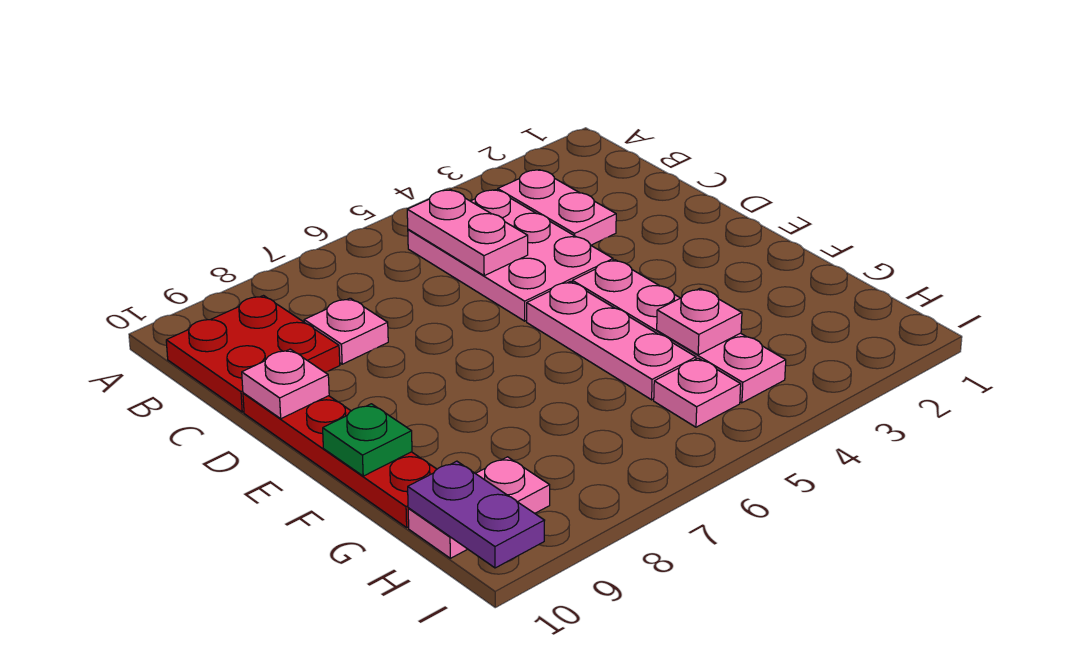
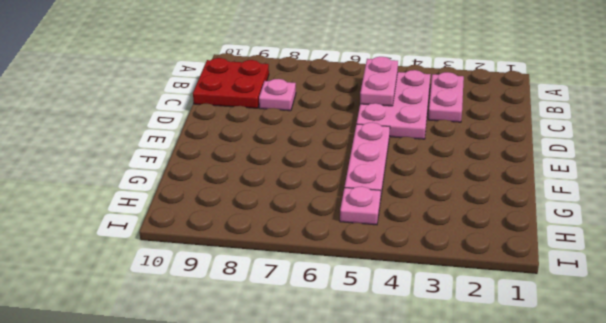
none -> red plate D10:G10 level 1
none -> pink plate E4:H4 level 1
none -> pink plate H9:H10 level 1

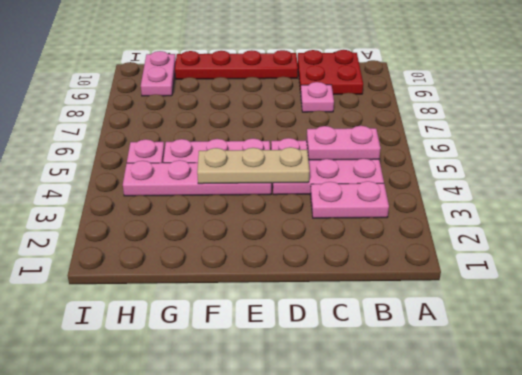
tan plate D4:F4 level 2 -> none
none -> pink plate D10 level 2
none -> green plate F10 level 2
none -> pink plate G4 level 2

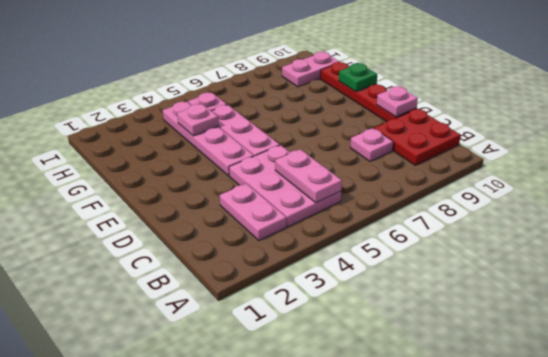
none -> purple plate H10:I10 level 2

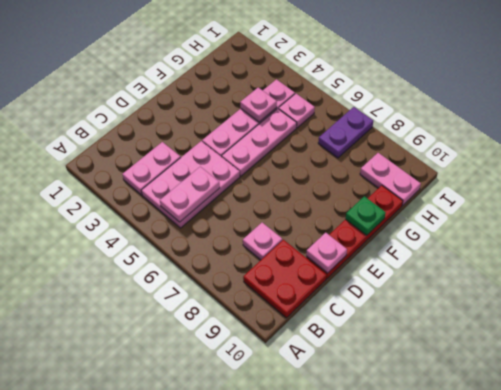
purple plate H7:I7 level 1 -> purple plate H10:I10 level 2

